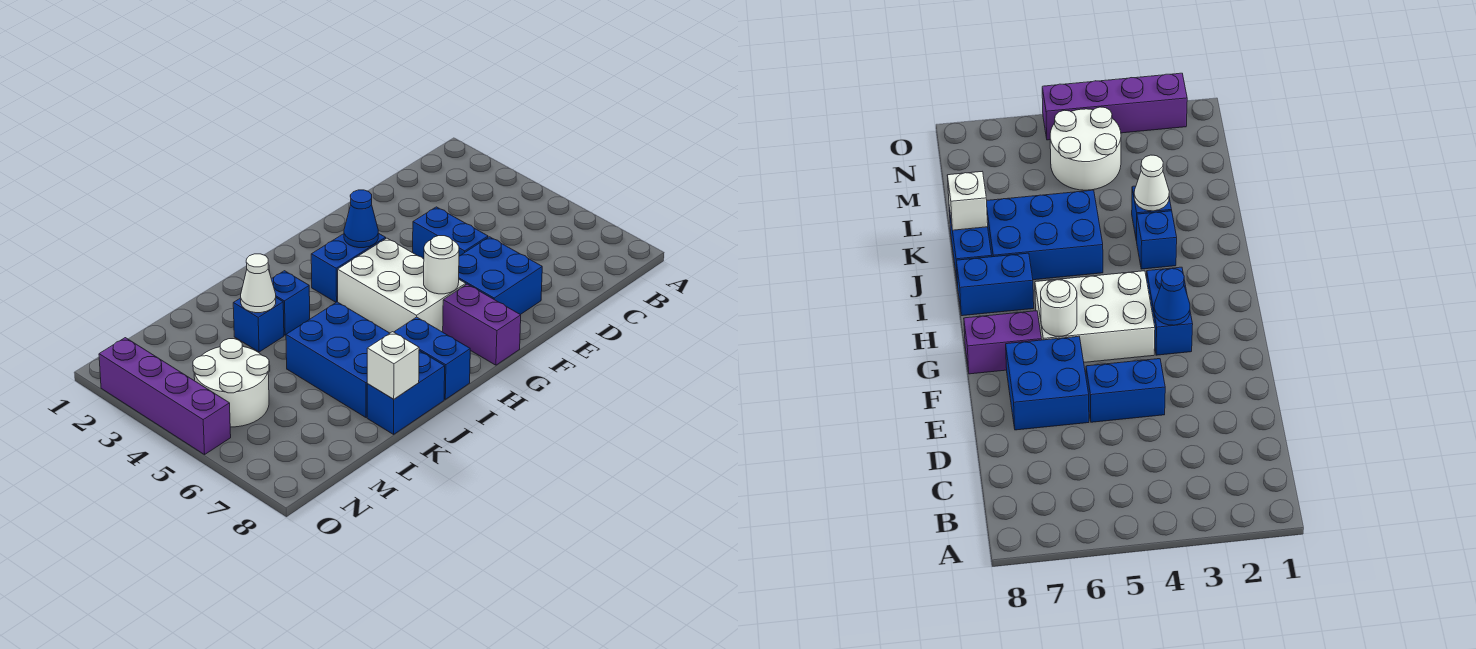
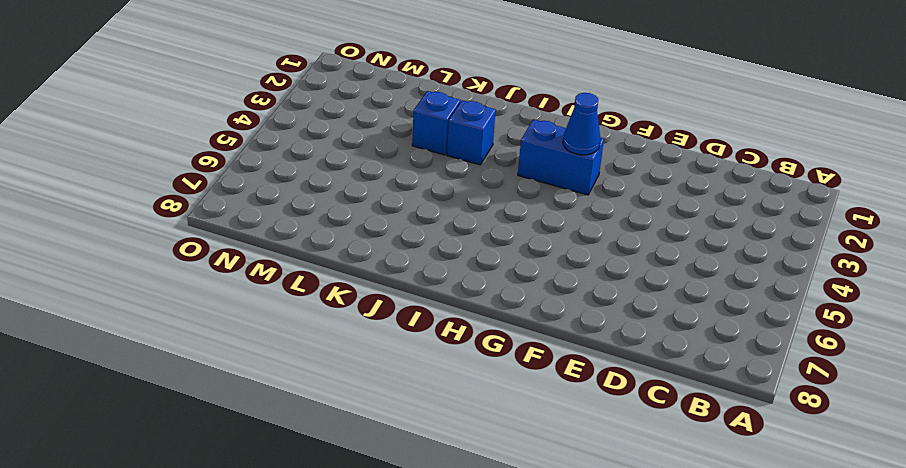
none -> blue brick E4:E5 level 1
none -> blue brick E6:F7 level 1
none -> white brick G4:H6 level 1

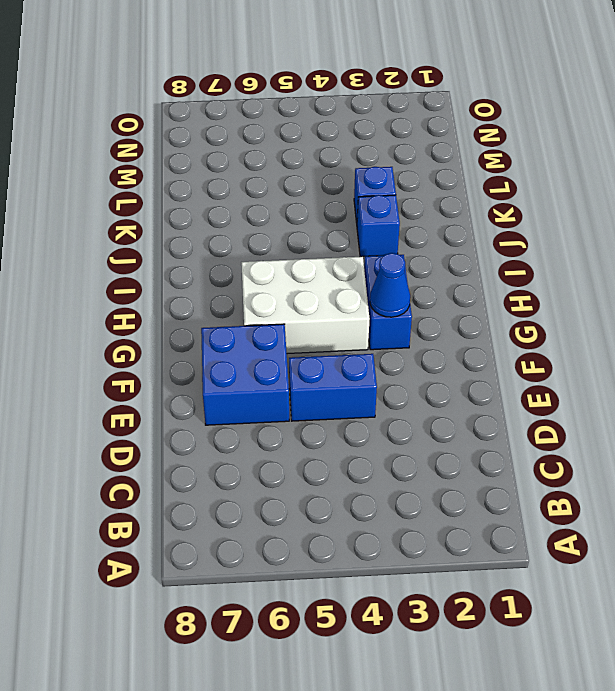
none -> purple brick G7:G8 level 1
none -> blue brick I7:I8 level 1
none -> blue brick J5:K7 level 1

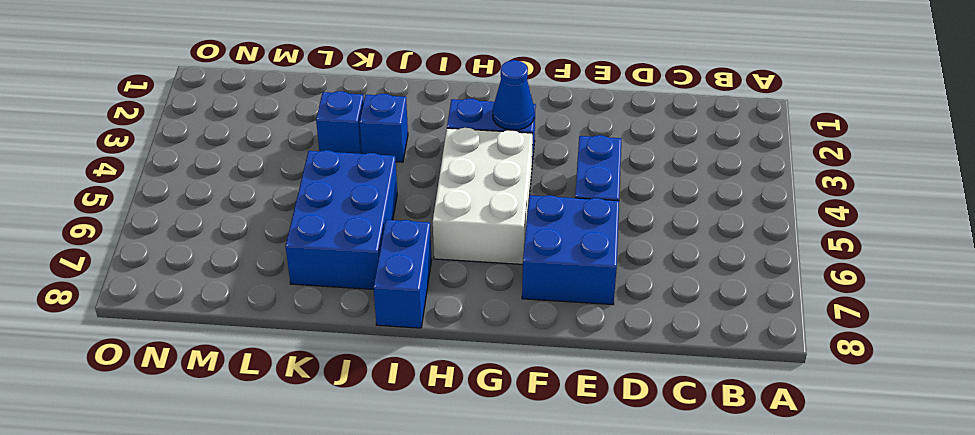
none -> purple brick G7:G8 level 1
none -> blue brick J8:K8 level 1
none -> white round brick M4:N5 level 1

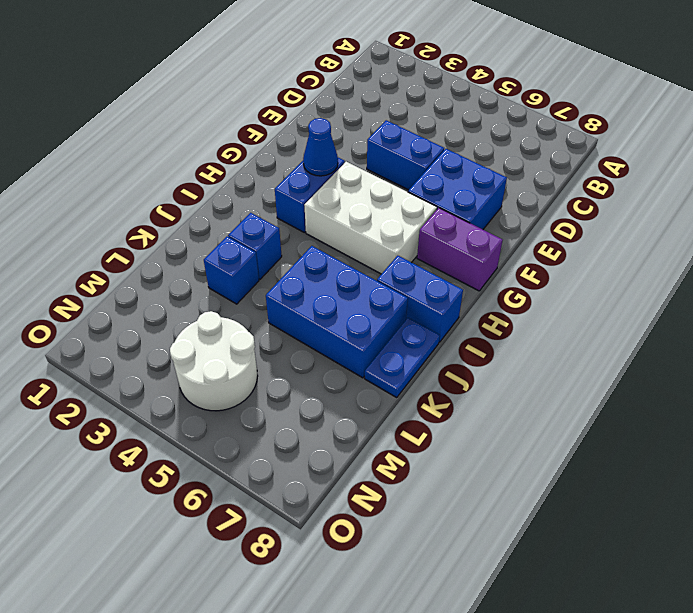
blue plate J8:K8 level 1 -> blue brick J8:K8 level 1
none -> purple brick O2:O5 level 1
none -> white round brick G6 level 2
none -> white cone K3 level 2

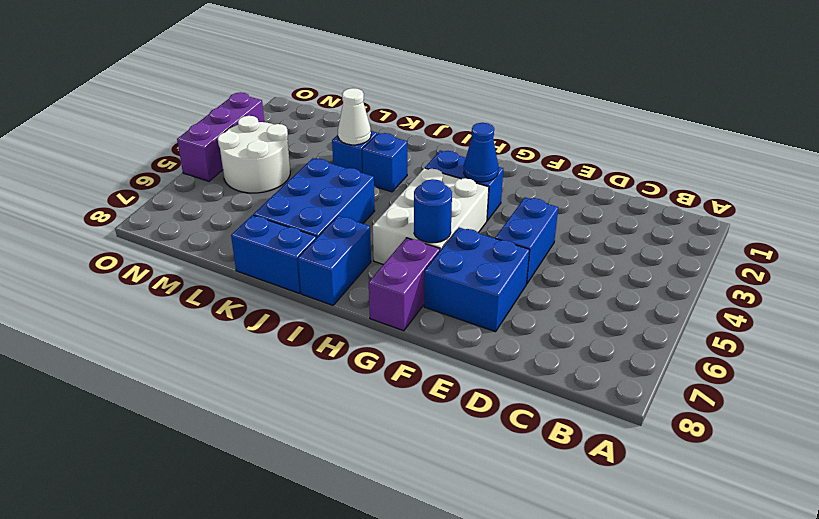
blue round brick G6 level 2 -> white round brick G6 level 2
purple brick O3:O5 level 1 -> purple brick O2:O5 level 1
none -> white brick K8 level 2

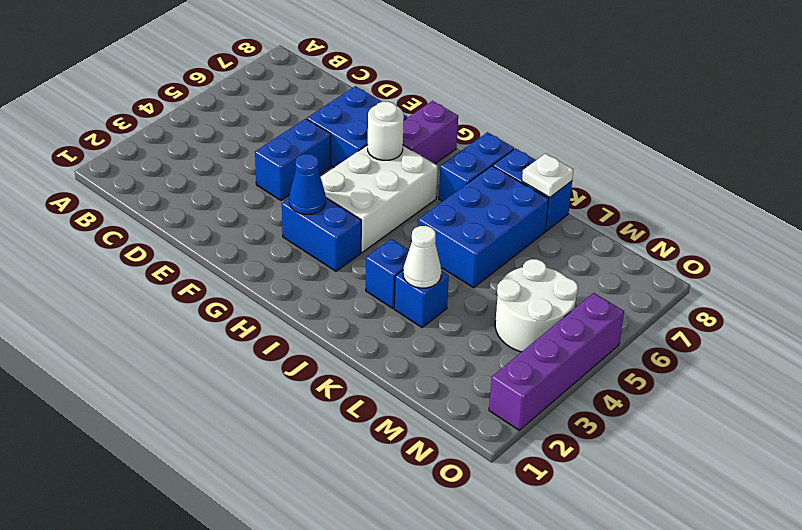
white plate K8 level 2 -> white brick K8 level 2

